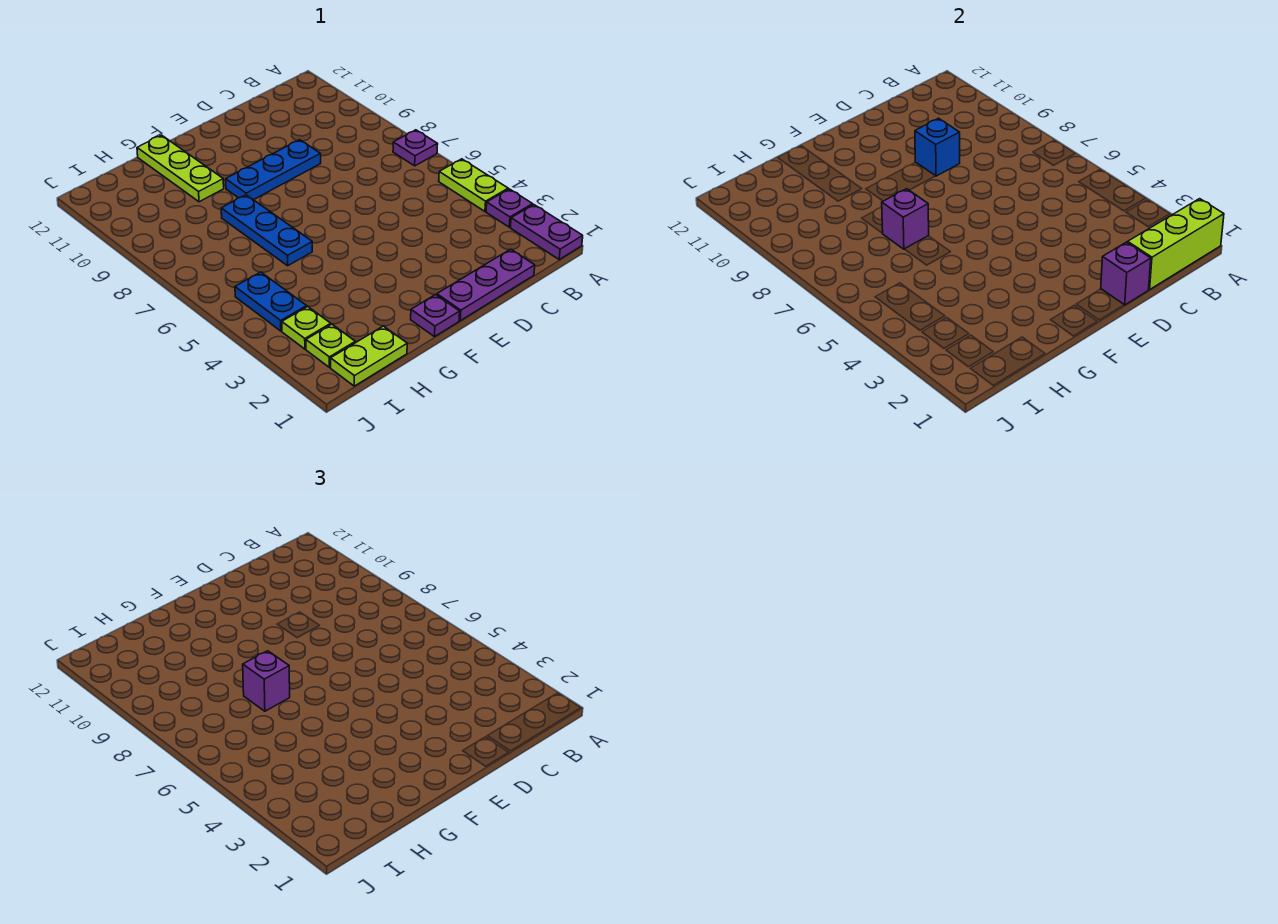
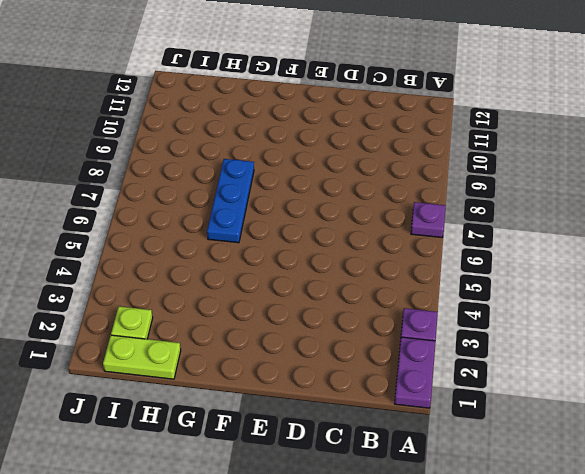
none -> lime plate A4:A5 level 1
none -> purple plate C1:E1 level 1
none -> blue plate D9:F9 level 1

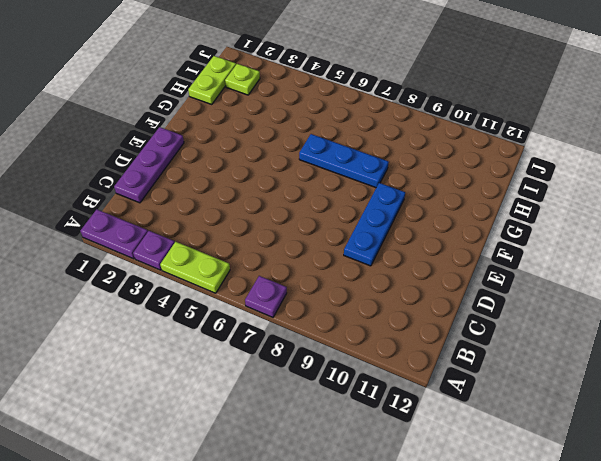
none -> purple plate F1 level 1
none -> lime plate G10:G12 level 1
none -> lime plate I3 level 1

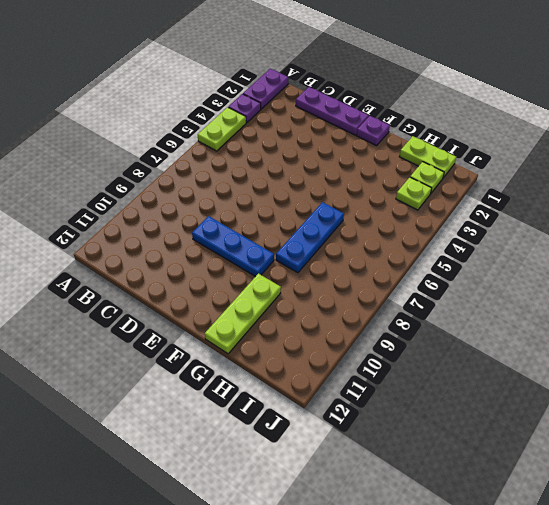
none -> purple plate A7 level 1
none -> blue plate I4:I5 level 1
none -> lime brick A1:C1 level 2

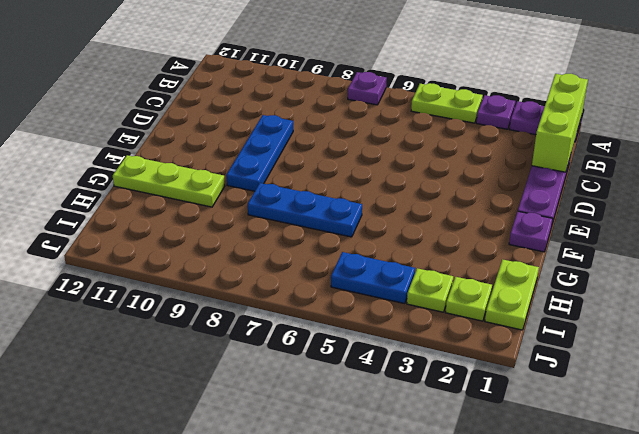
none -> purple brick D1 level 2
none -> blue brick D9 level 2
none -> purple brick G7 level 2

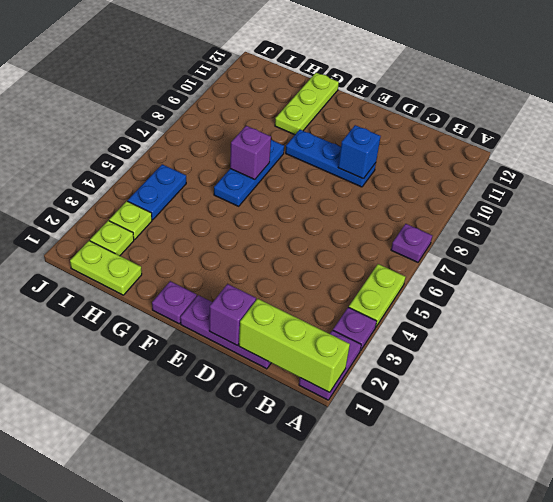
none -> purple brick G7 level 3

